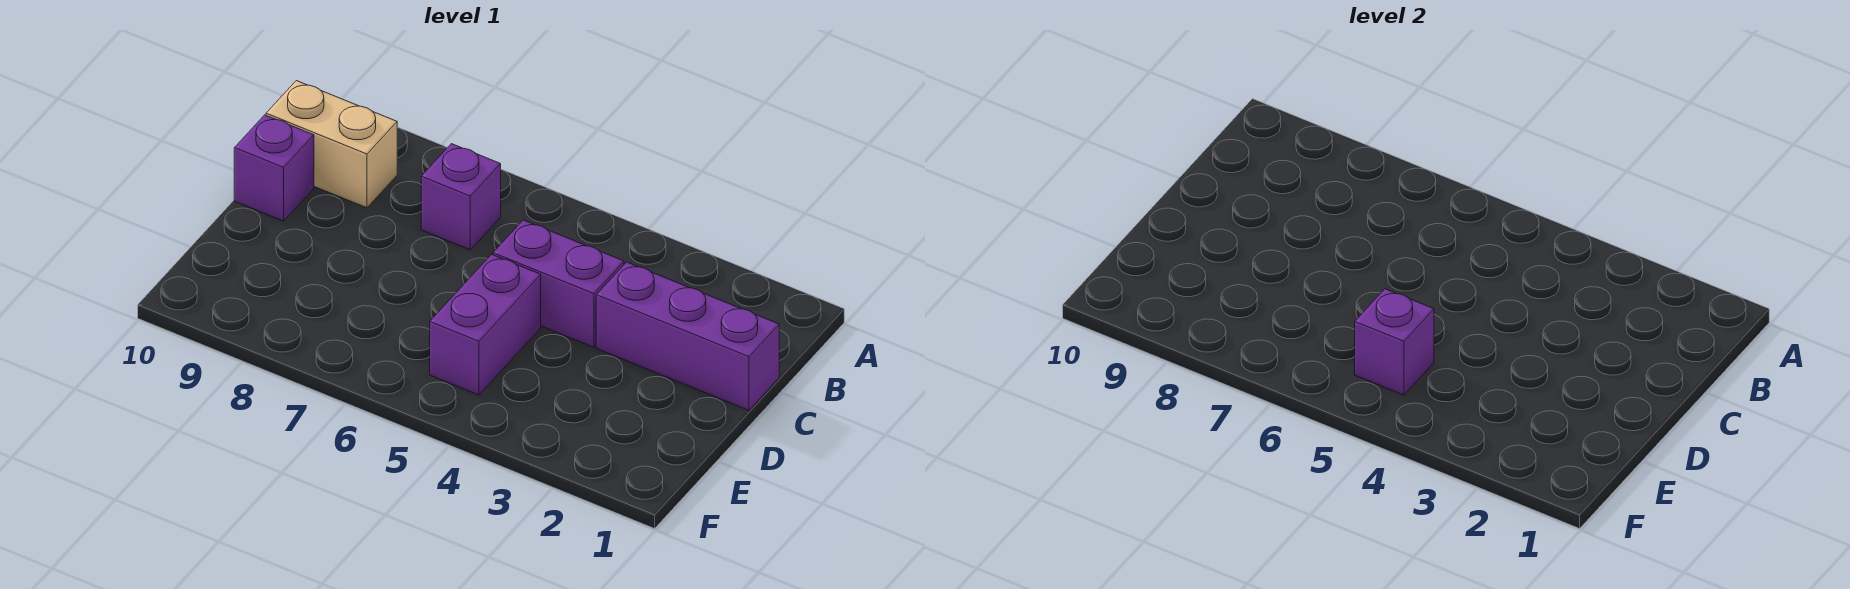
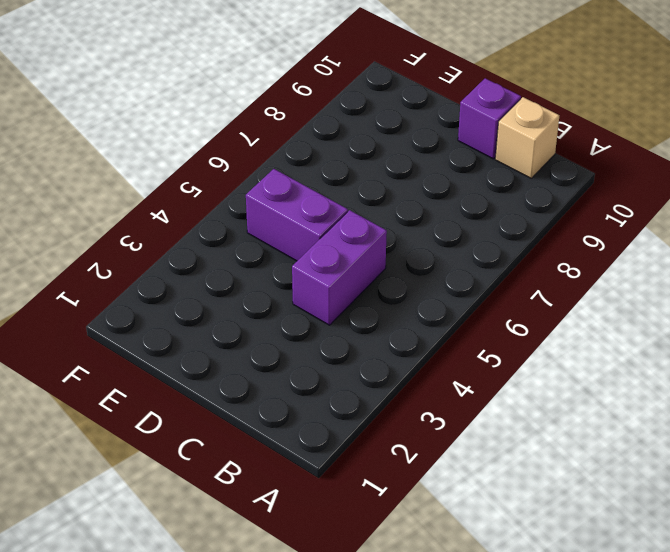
tan brick B10 level 1 -> tan brick B9:B10 level 1
none -> purple brick B7 level 1
none -> purple brick C1:C3 level 1

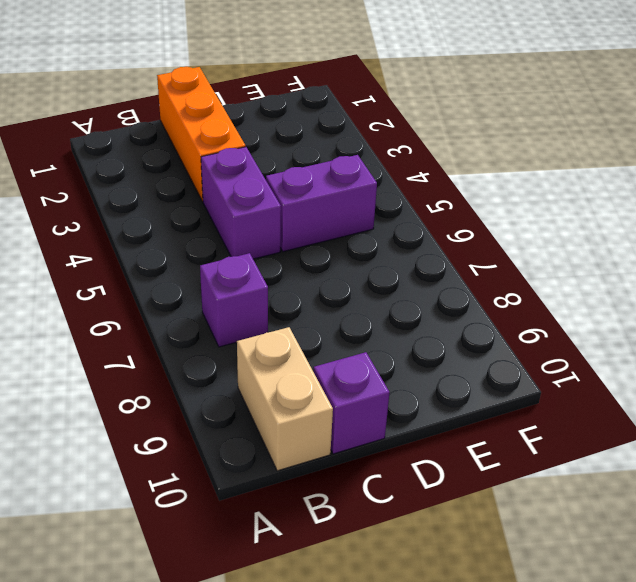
orange brick C1:C3 level 1 -> purple brick C1:C3 level 1
none -> purple brick E5 level 2

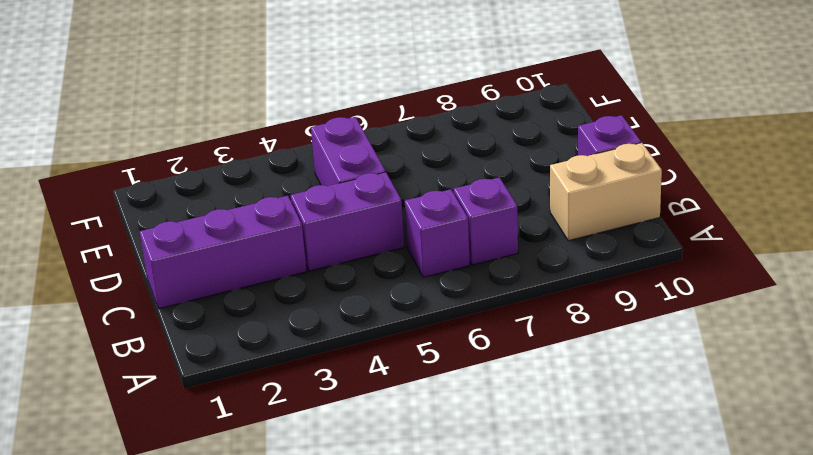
purple brick B6 level 1 -> purple brick E5 level 2

